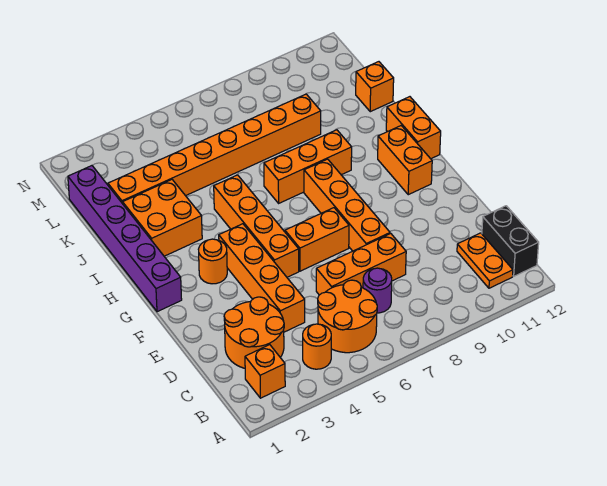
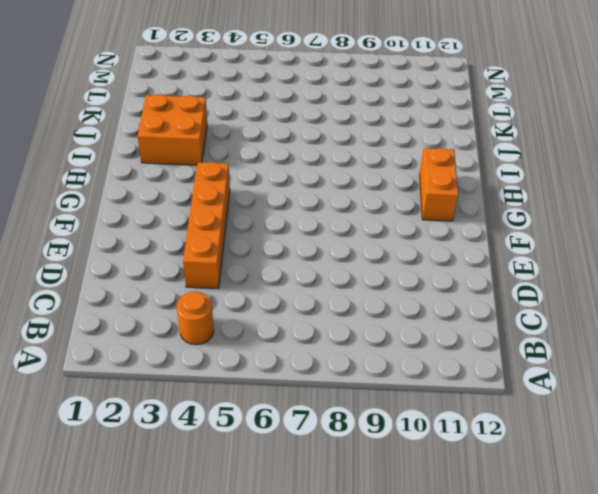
none -> orange brick B2 level 1
none -> orange round brick B5:C6 level 1
none -> orange plate B11:C11 level 1

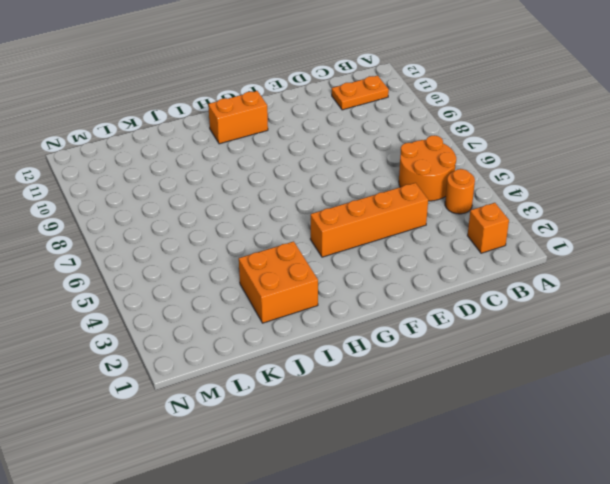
none -> black brick B12:C12 level 1
none -> orange round brick C2:D3 level 1
none -> purple round brick C7 level 1

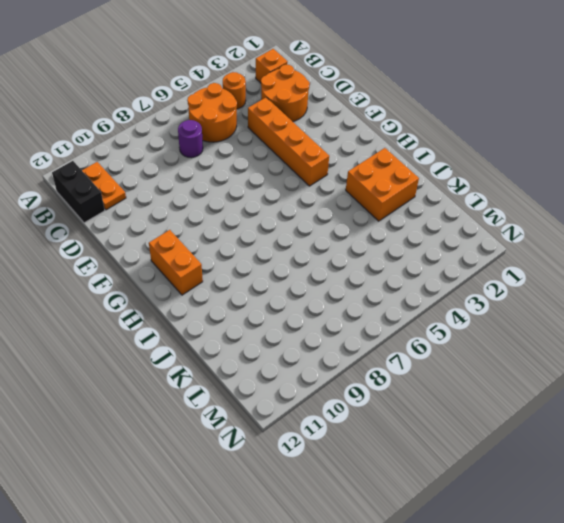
none -> orange brick D6:D8 level 1
none -> orange brick E8:H8 level 1
none -> orange brick F5:I5 level 1

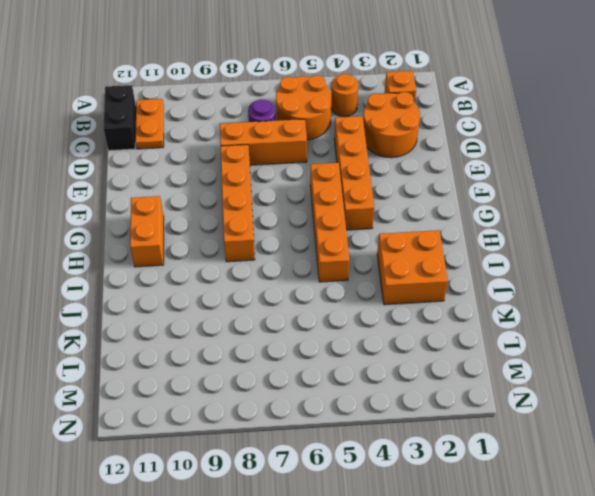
none -> orange brick F6:F7 level 1
none -> purple brick G1:L1 level 1
none -> orange round brick G3 level 1

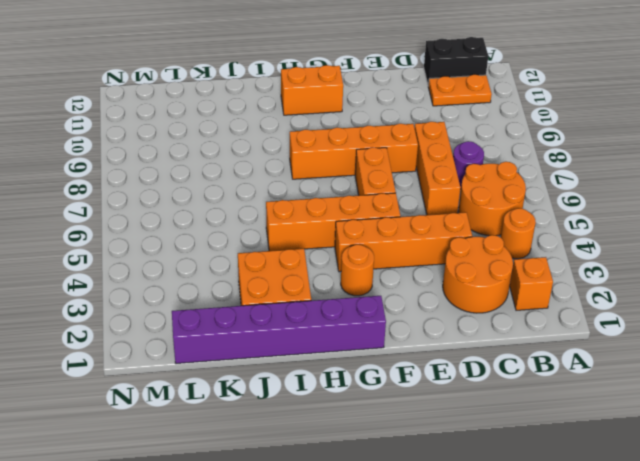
none -> orange brick H12:I12 level 1
none -> orange brick I7:I9 level 1
none -> orange brick K2:K9 level 1

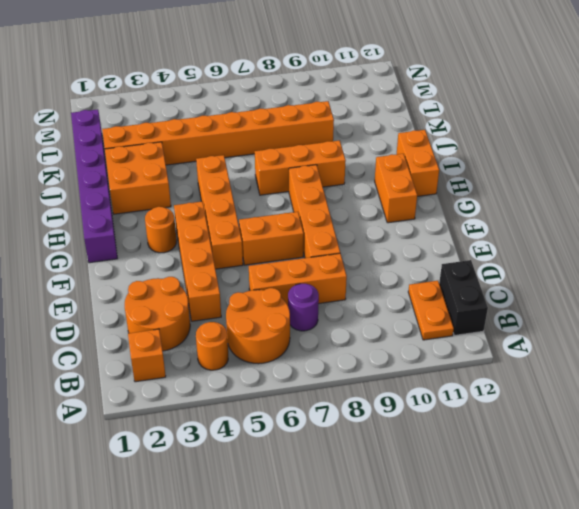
none -> orange brick K12 level 1

